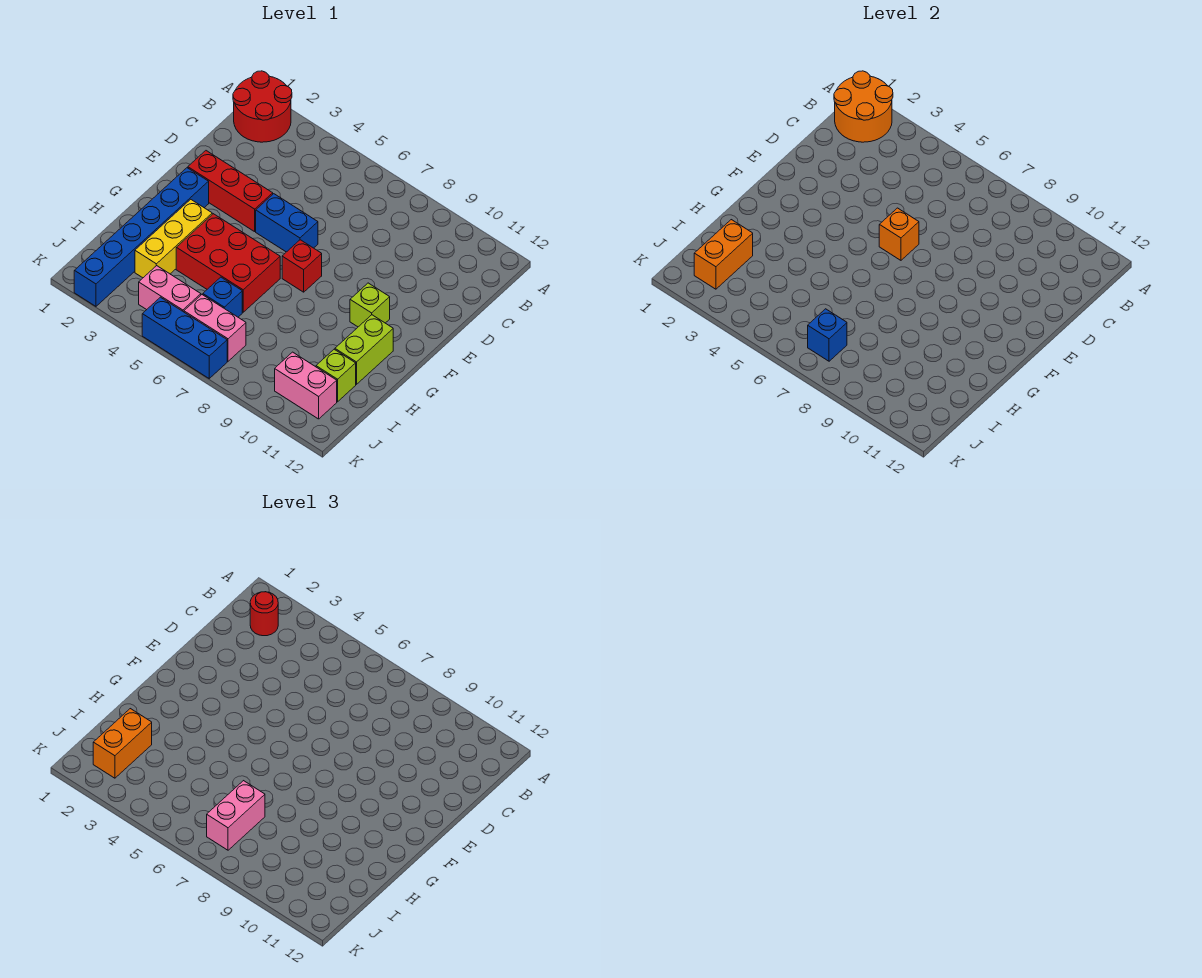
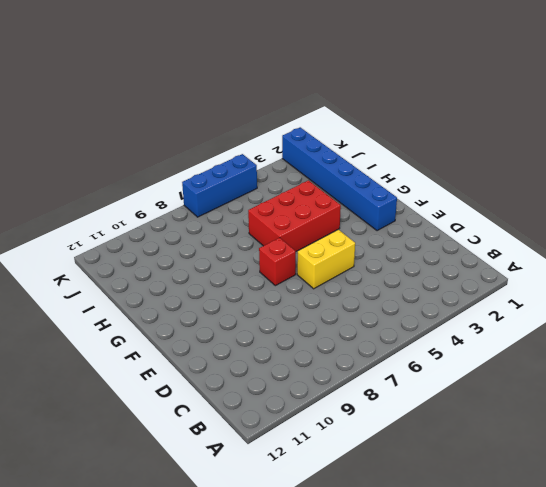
yellow brick E5:E6 level 1 -> blue brick E5:E6 level 1
none -> red round brick A1:B2 level 1
none -> red brick E2:E4 level 1
none -> lime brick F10 level 1

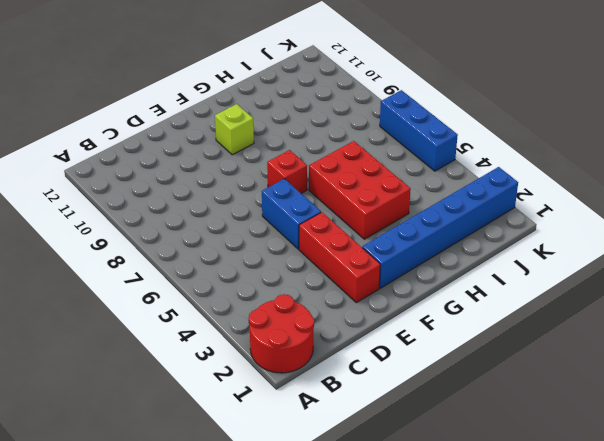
none -> yellow brick G3:I3 level 1
none -> lime brick G11:H11 level 1
none -> blue brick I6 level 1

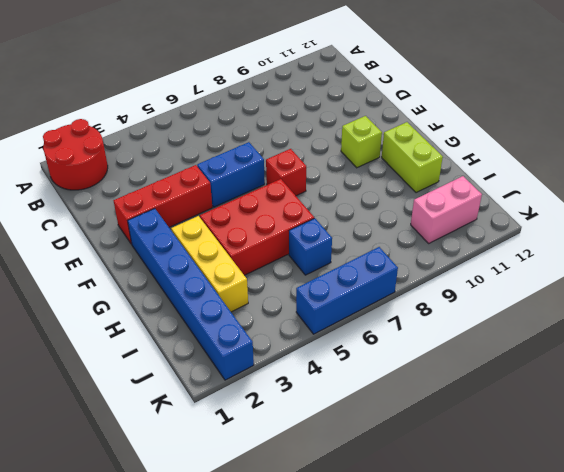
none -> lime brick I11 level 1
none -> pink brick J4:J5 level 1
none -> pink brick J6:J7 level 1

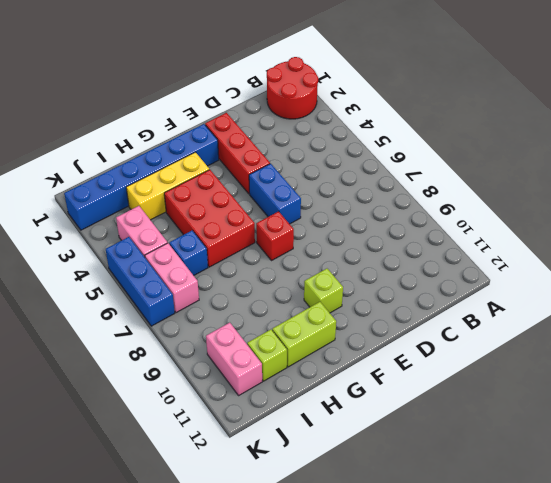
none -> orange round brick A1:B2 level 2
none -> orange brick E6 level 2
none -> orange brick I2:J2 level 2

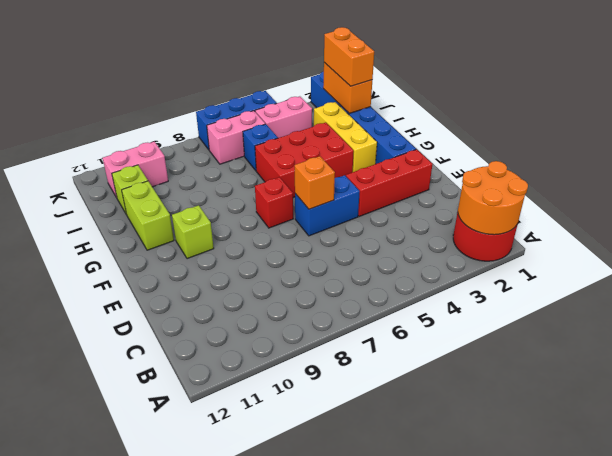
none -> blue brick J7 level 2
none -> red round brick B2 level 3
none -> pink brick I7:J7 level 3

